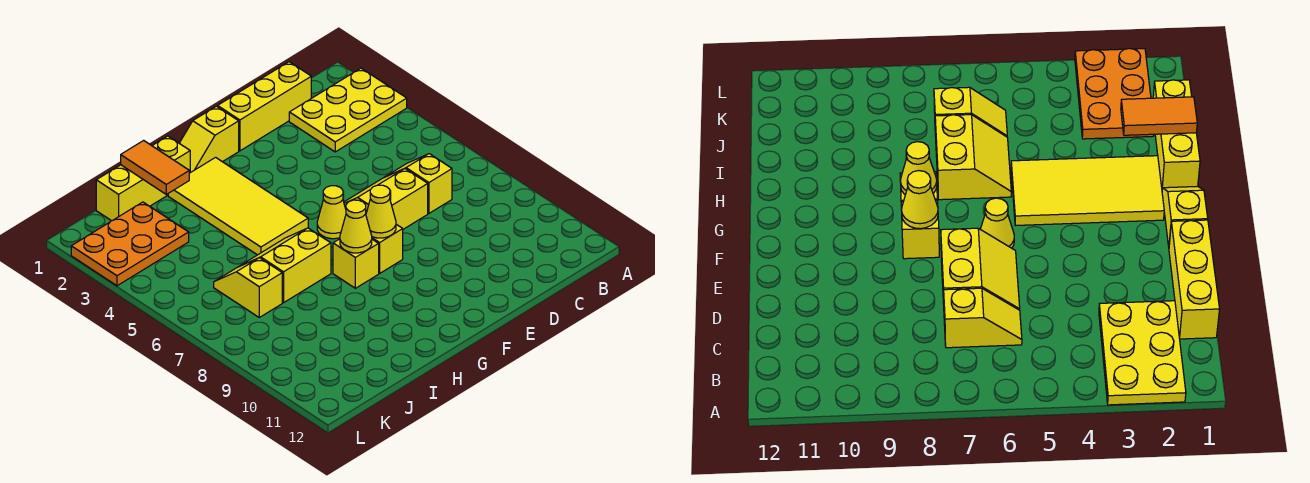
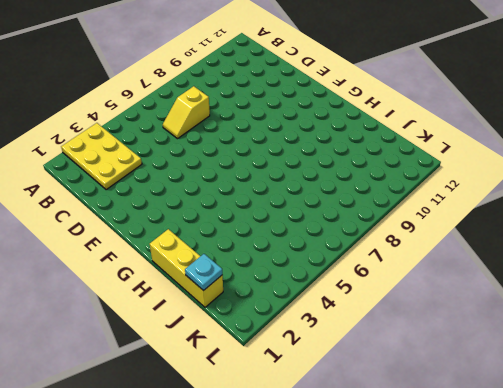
cyan plate J1 level 2 -> none
none -> yellow brick C1:E1 level 1
none -> yellow slope D6:E7 level 1 top 7
none -> yellow slope F1:G1 level 1 top F

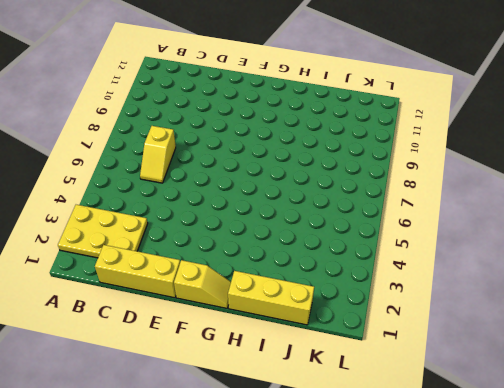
none -> yellow slope D6:E7 level 1 top 7
none -> yellow cone F6 level 1
none -> yellow brick F8 level 1

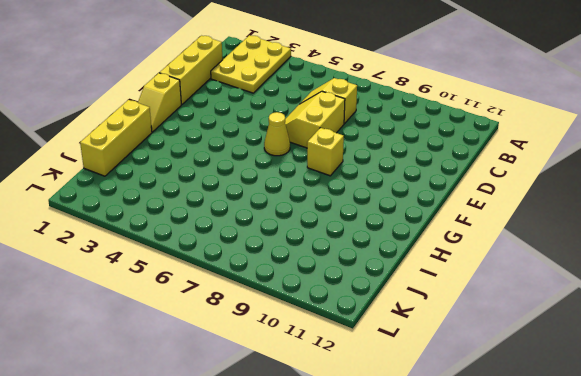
none -> yellow tile G2:H5 level 1
none -> yellow brick G8 level 1
none -> yellow slope H6:I7 level 1 top 7

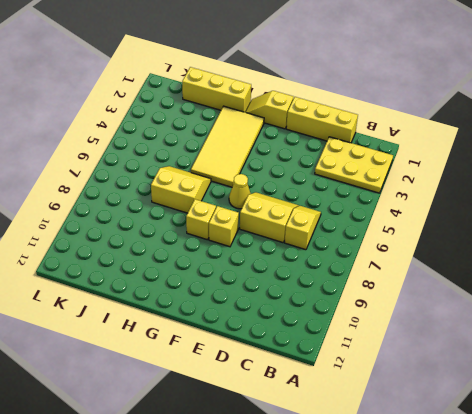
none -> orange plate J2:L3 level 1
none -> yellow slope J6:J7 level 1 top 7
none -> yellow cone F8 level 2

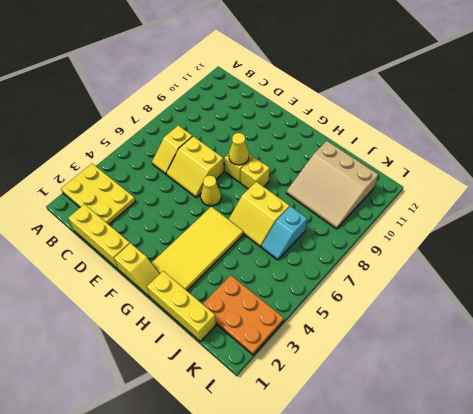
tan slope I9:K11 level 1 top 11 -> none
cyan slope J6:J7 level 1 top 7 -> yellow slope J6:J7 level 1 top 7
none -> yellow cone G8 level 2
none -> orange tile I1:I2 level 2

